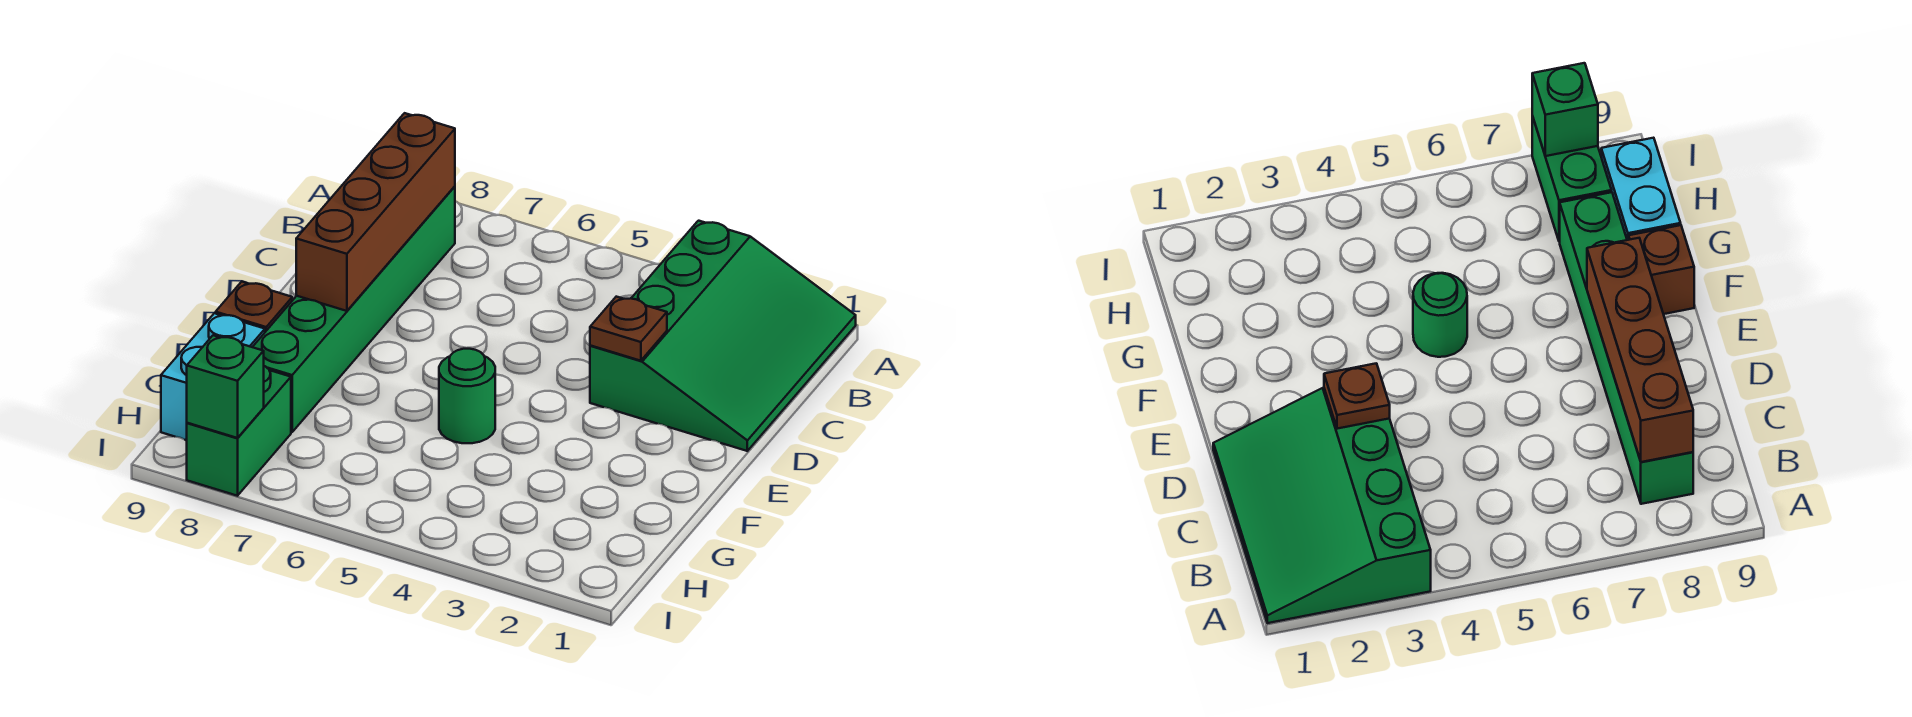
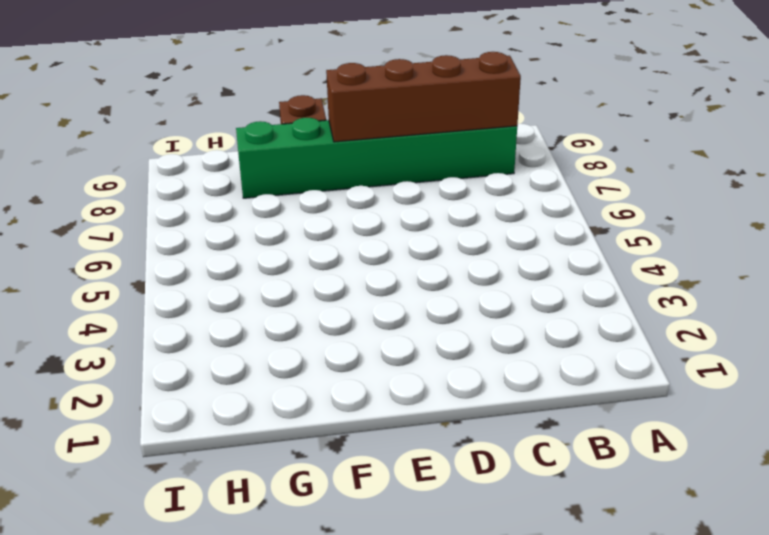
none -> green slope A1:D3 level 1 top 3
none -> green round brick F5 level 1

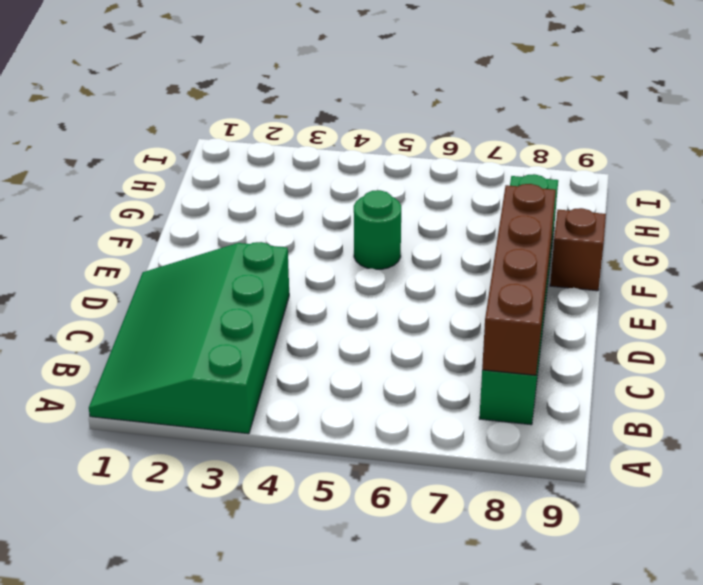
none -> cyan brick G9:H9 level 1
none -> green brick H8:I8 level 1

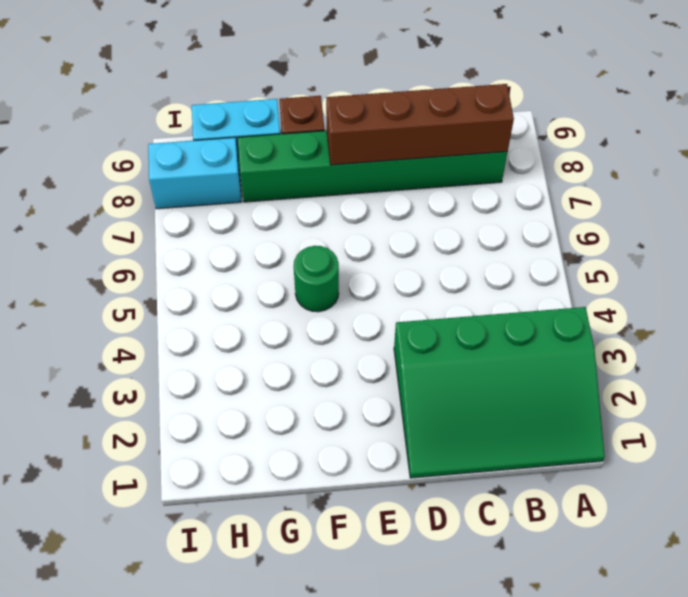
cyan brick H8:I8 level 1 -> green brick H8:I8 level 1
none -> brown plate D3 level 2
none -> green brick I8 level 2

